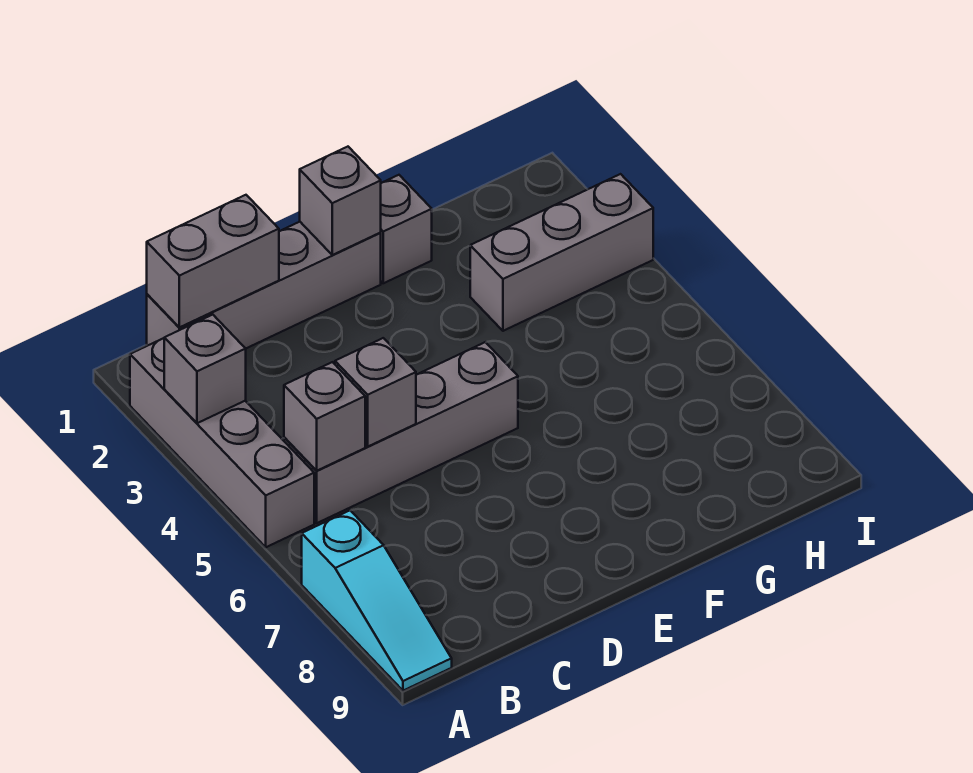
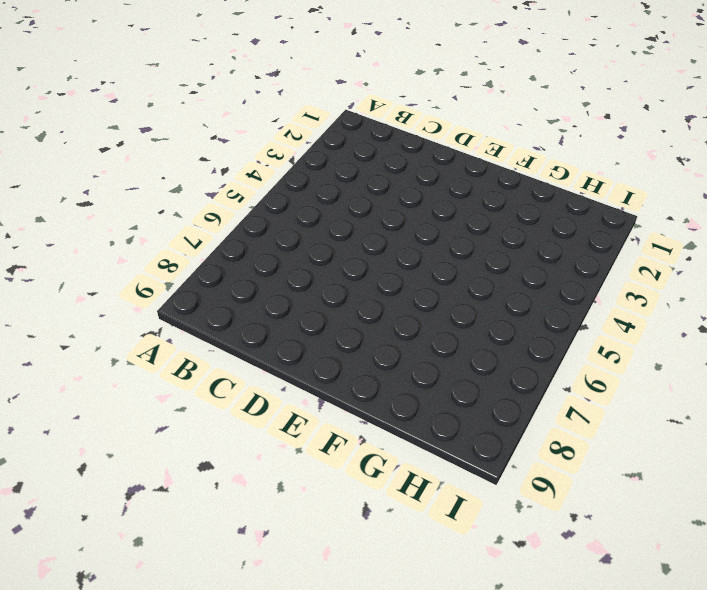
none -> grey brick A2:A5 level 1
none -> cyan slope A7:A9 level 1 top 7

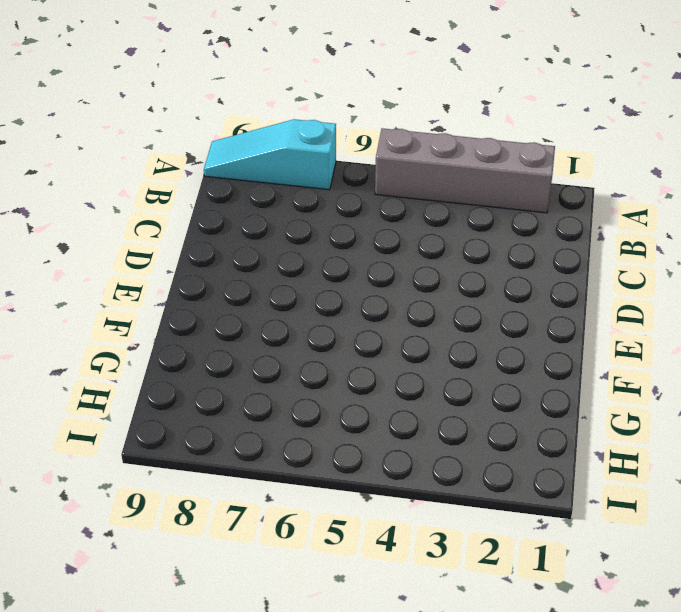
none -> grey brick B1:E1 level 1
none -> grey brick B5:E5 level 1

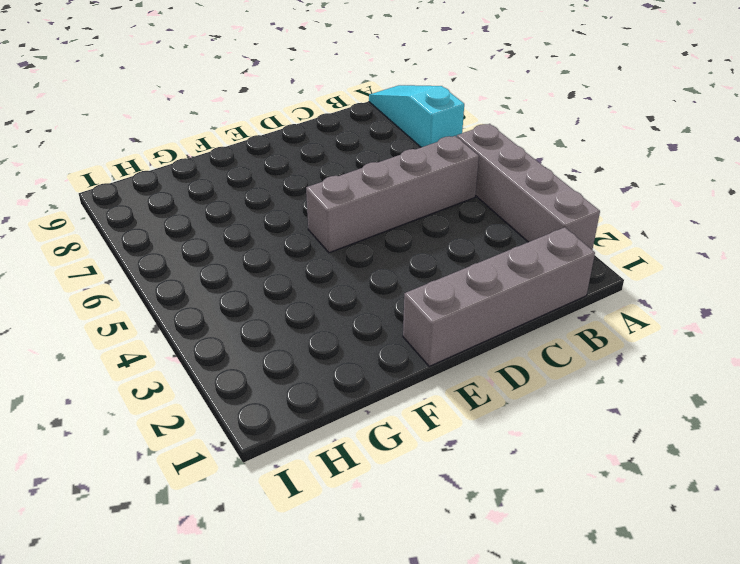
none -> grey brick F1 level 1
none -> grey brick G3:I3 level 1

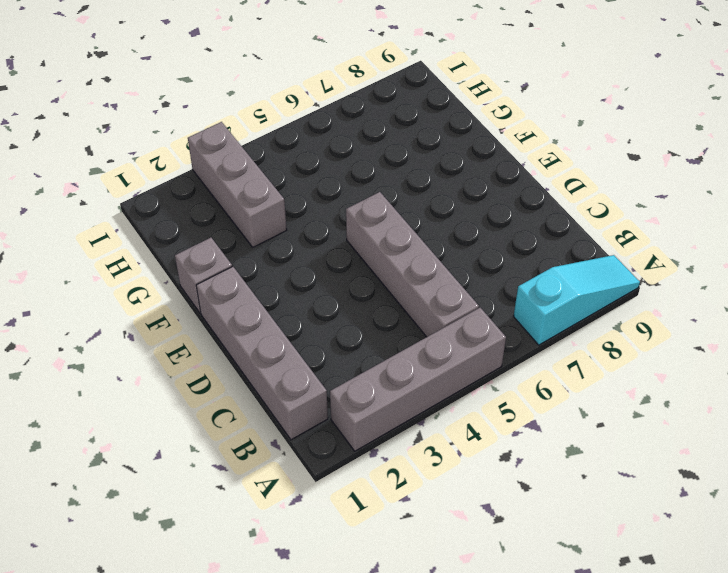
none -> grey brick A3 level 2
none -> grey brick B1:C1 level 2

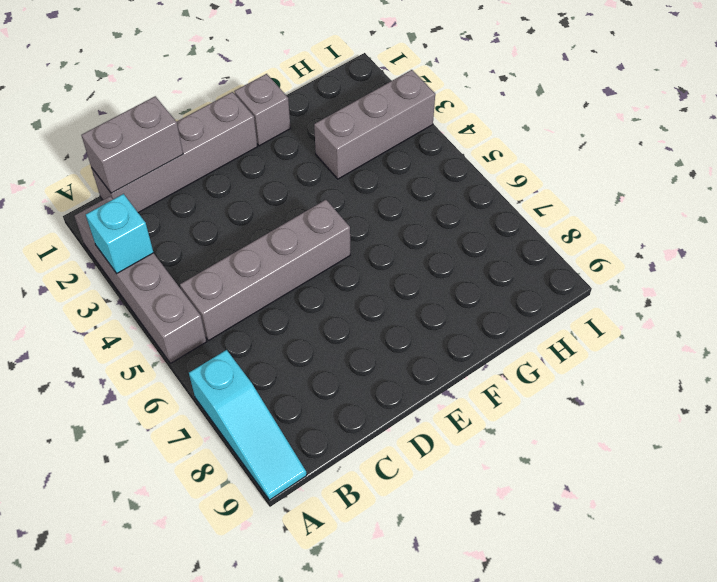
cyan brick A3 level 2 -> grey brick A3 level 2
none -> grey brick B5 level 2
none -> grey brick C5 level 2

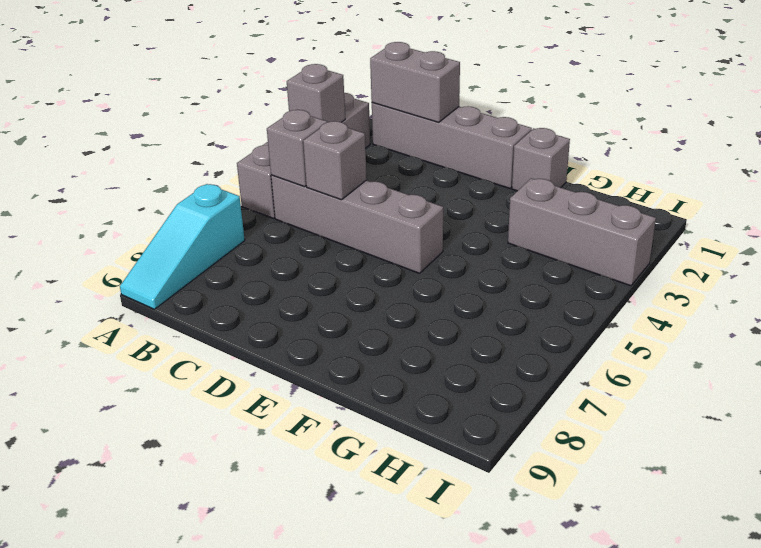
none -> grey brick E1 level 2

